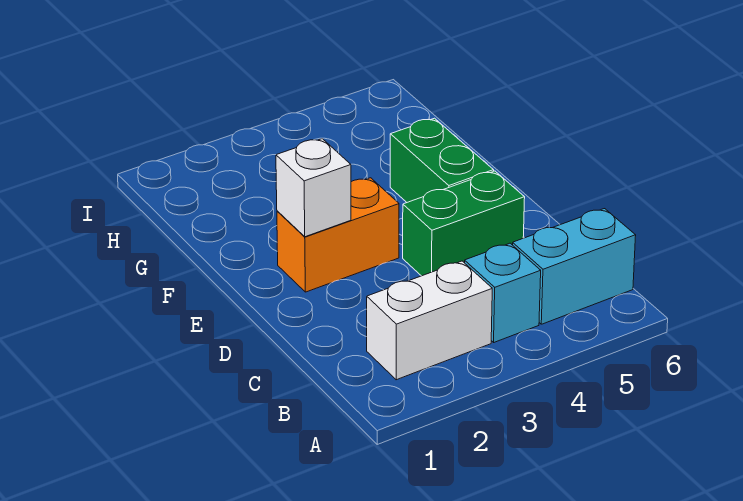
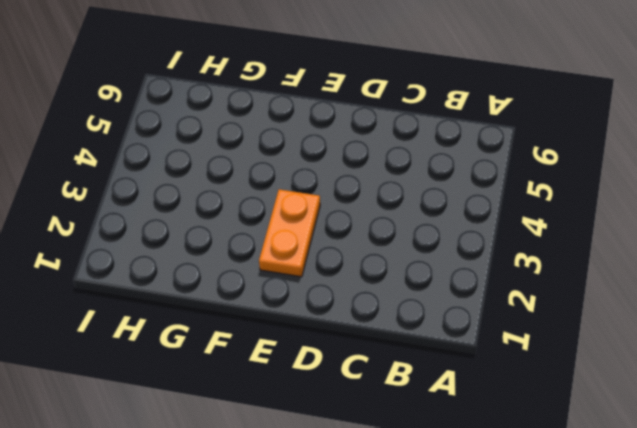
orange plate E2:E3 level 1 -> orange brick E2:E3 level 1
none -> white brick B2:B3 level 1
none -> cyan brick B4 level 1

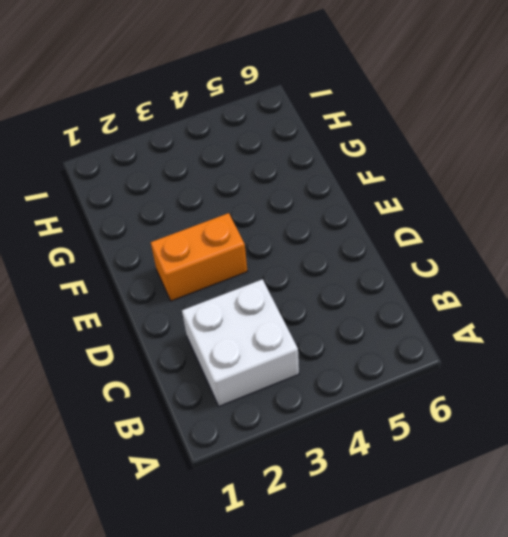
white brick B2:C3 level 1 -> white brick B2:B3 level 1
none -> cyan brick B4 level 1
none -> cyan brick B5:B6 level 1

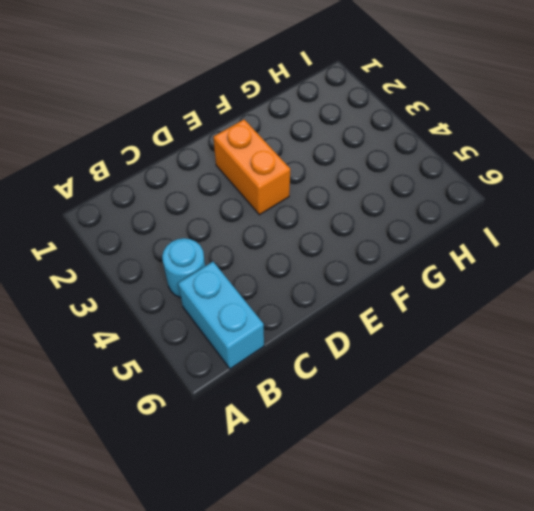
cyan round brick B4 level 1 -> cyan brick B4 level 1
none -> white brick B2:B3 level 1
none -> green brick D4:D5 level 1

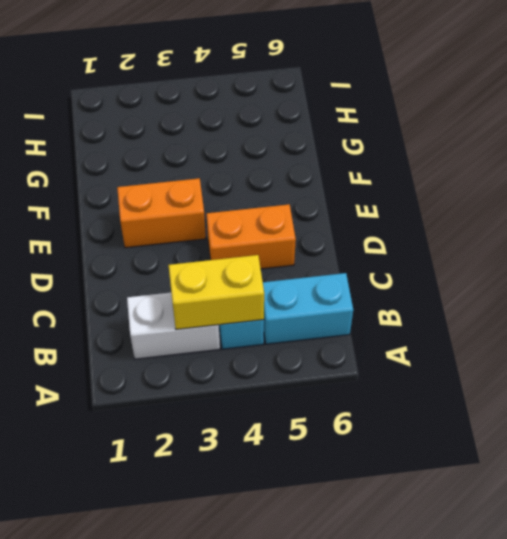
yellow brick B3:B4 level 2 -> none
orange brick D4:D5 level 1 -> green brick D4:D5 level 1
none -> green brick E5:F5 level 1
none -> white brick E2 level 2

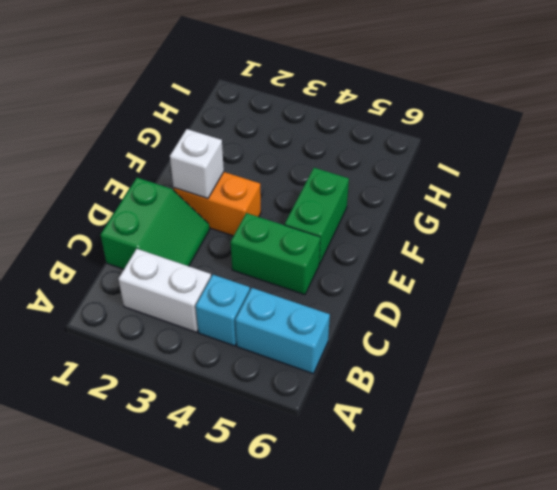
green slope C1:D2 level 1 top 1 -> none

